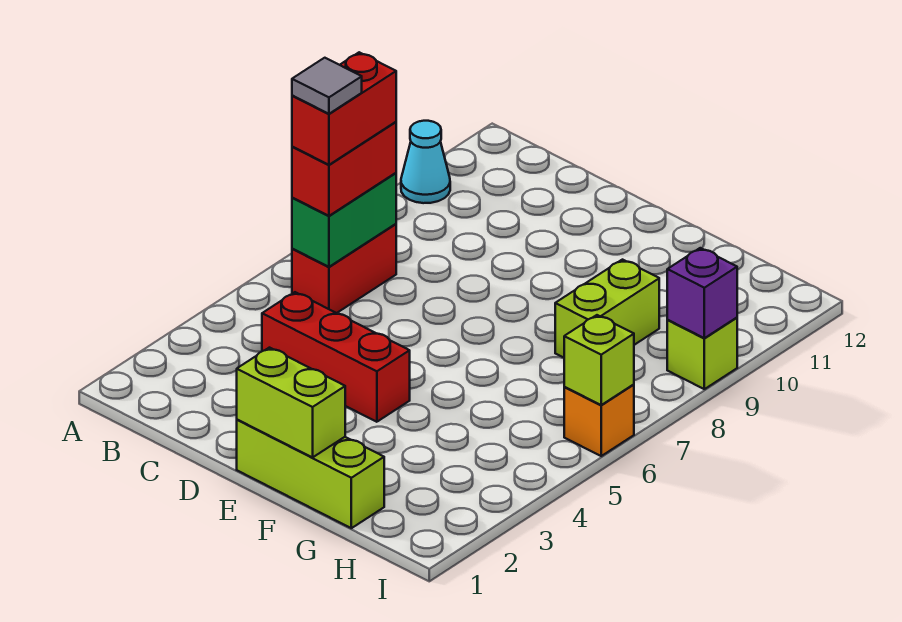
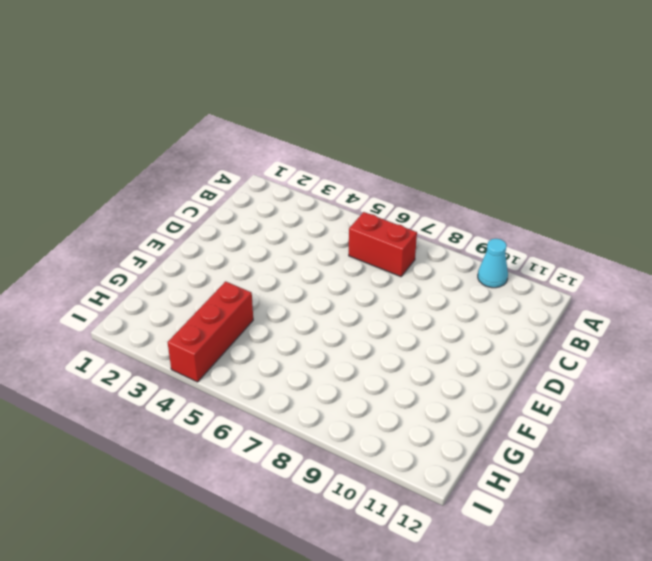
red brick G4:I4 level 1 -> red brick C4:E4 level 1
none -> lime brick E1:G1 level 1
none -> lime brick G8:G9 level 1
none -> orange brick I6 level 1

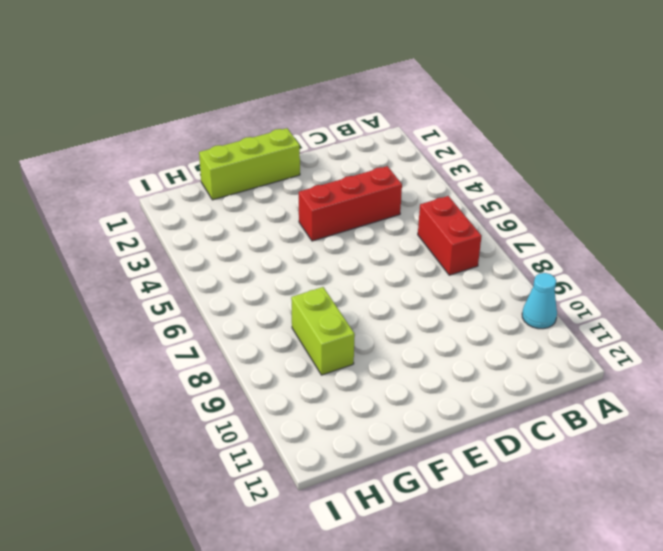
none -> orange brick I6 level 1
none -> lime brick I9 level 1
none -> green brick B6:B7 level 2

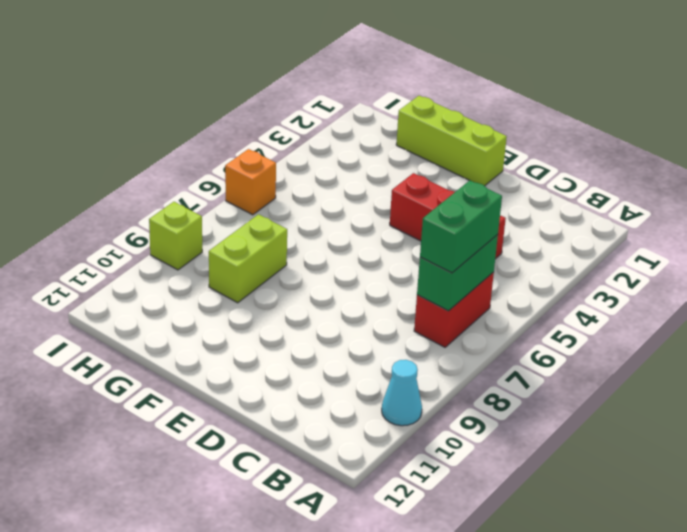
green brick B6:B7 level 3 -> red brick B6:B7 level 3
none -> lime brick E1:F1 level 2
none -> lime brick I6 level 2
none -> purple brick I9 level 2

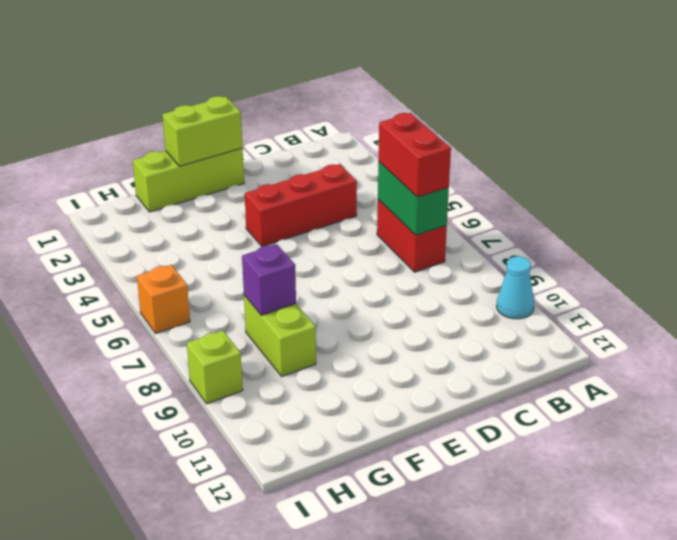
purple brick G8 level 2 -> purple brick I9 level 2
none -> lime brick I6 level 2
none -> red brick B6:B7 level 4
none -> grey tile B6 level 5

